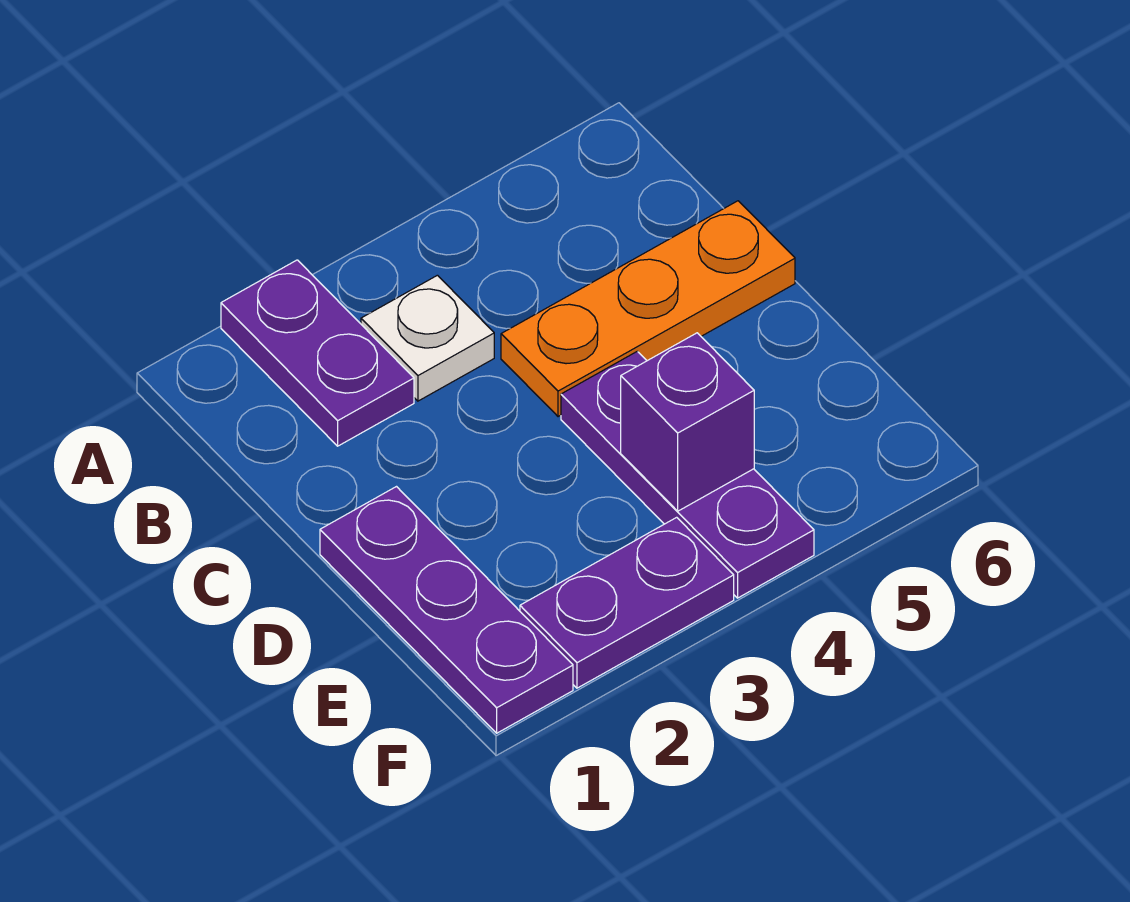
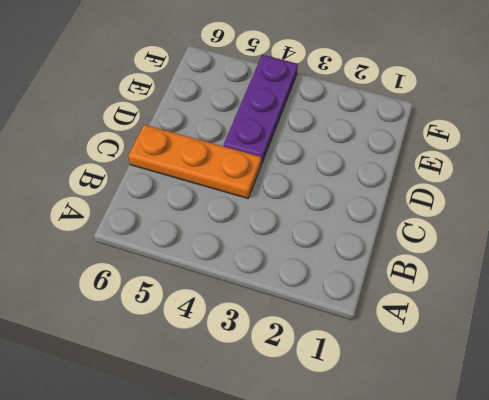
none -> purple plate A2:B2 level 1
none -> white plate B3 level 1

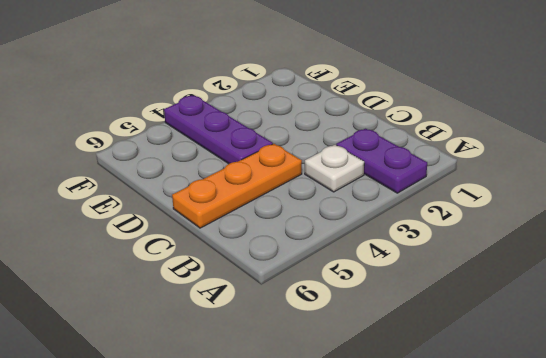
none -> purple plate D1:F1 level 1
none -> purple plate F2:F3 level 1

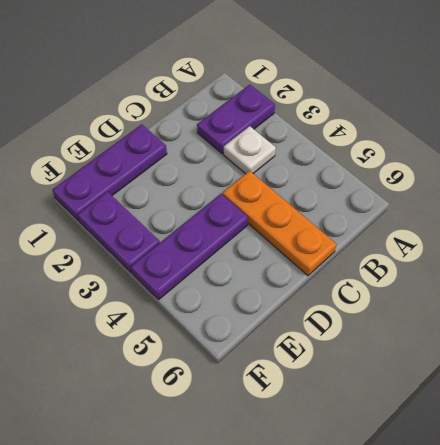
none -> purple brick E4 level 2

